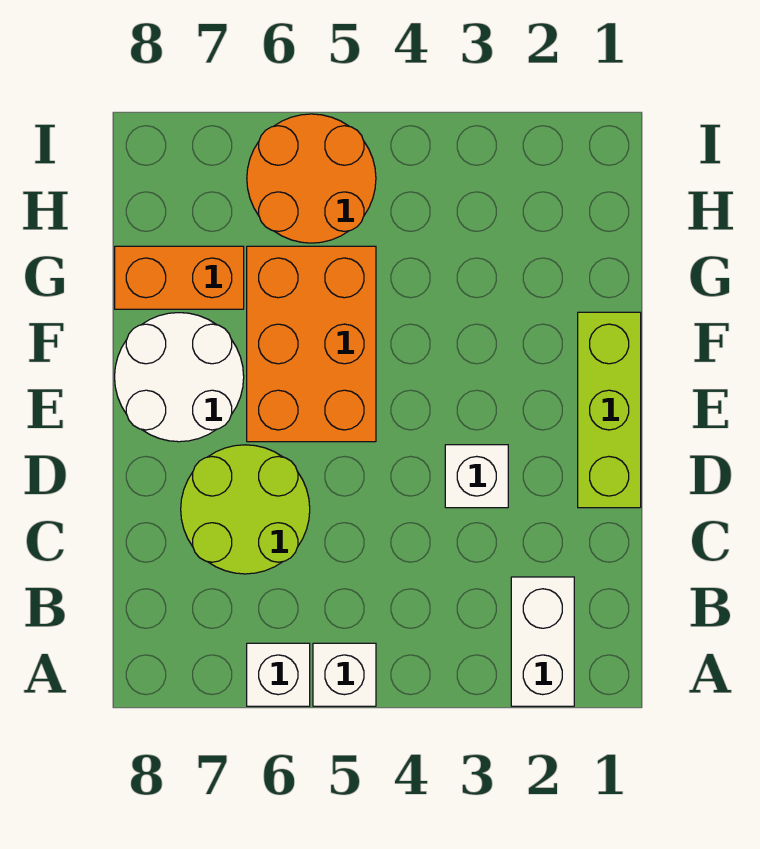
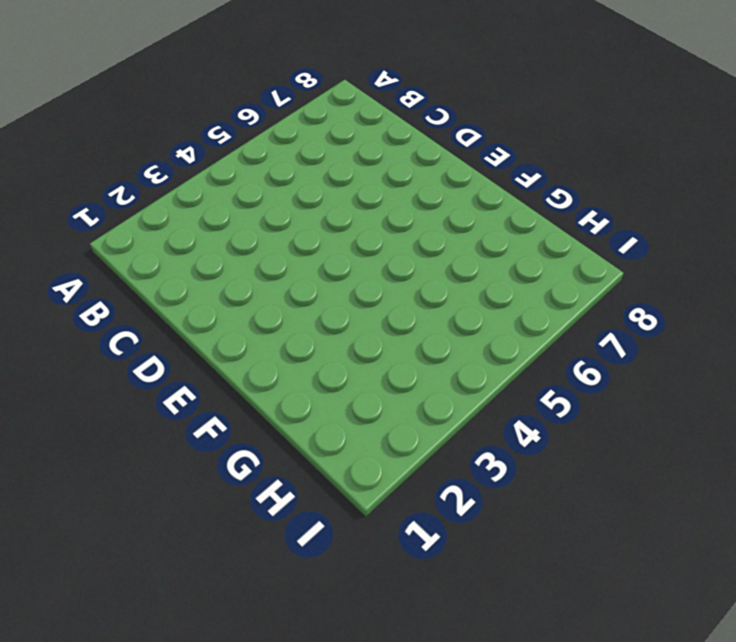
none -> white brick A2:B2 level 1
none -> white brick A5 level 1

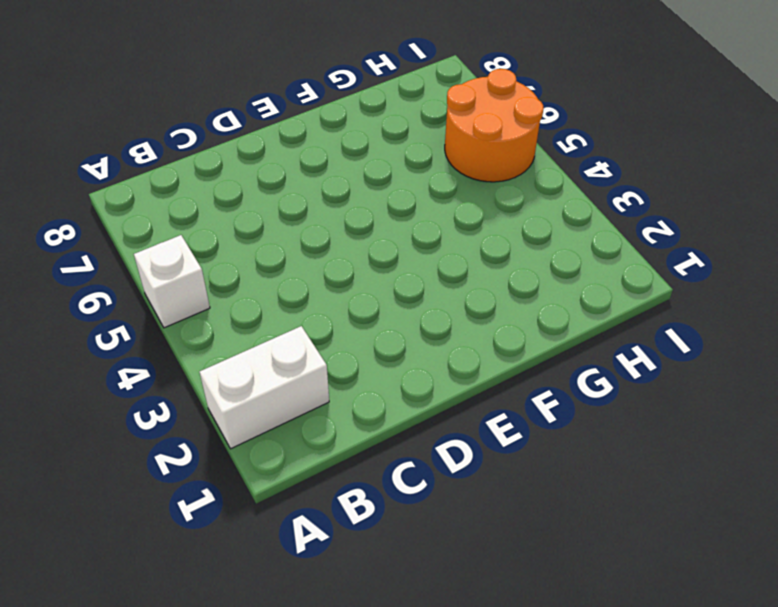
none -> white brick A6 level 1
none -> lime round brick C6:D7 level 1

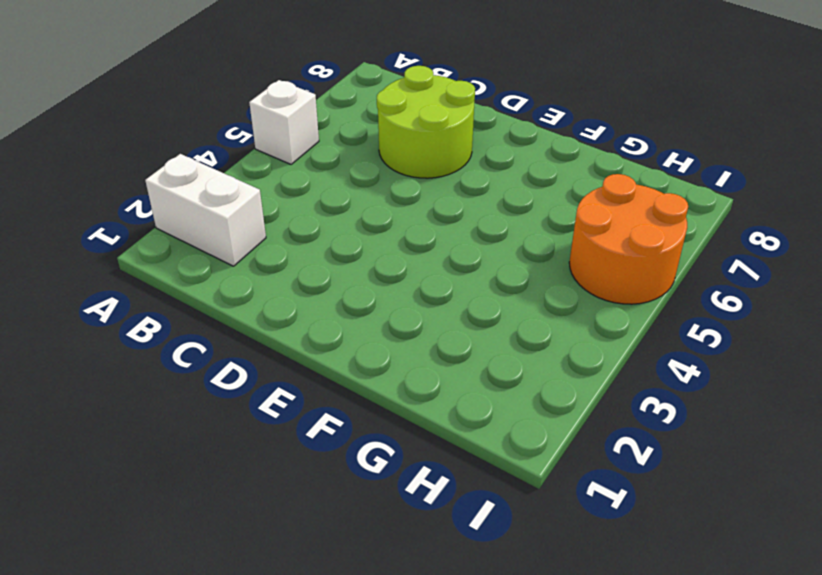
none -> white brick A6 level 1
none -> lime brick D1:F1 level 1

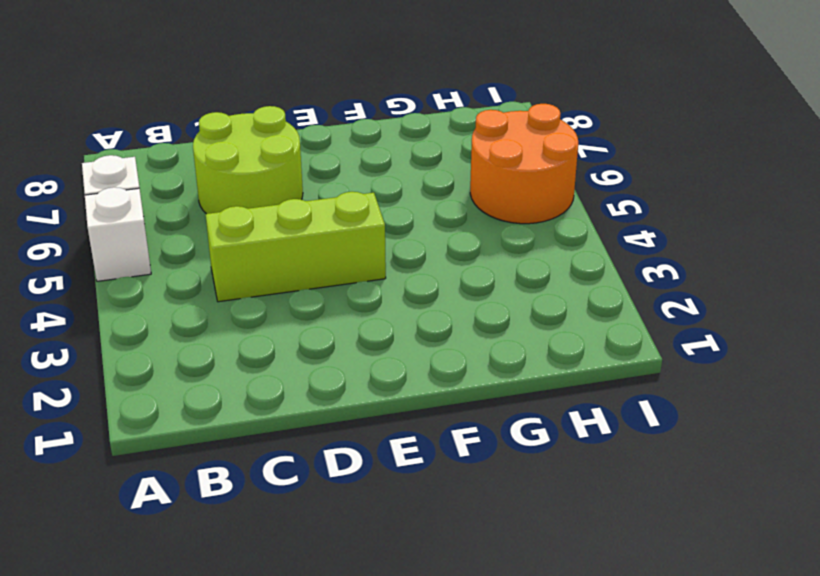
lime brick C4:E4 level 1 -> lime brick D1:F1 level 1
none -> white brick A2:B2 level 1
none -> white brick D3 level 1

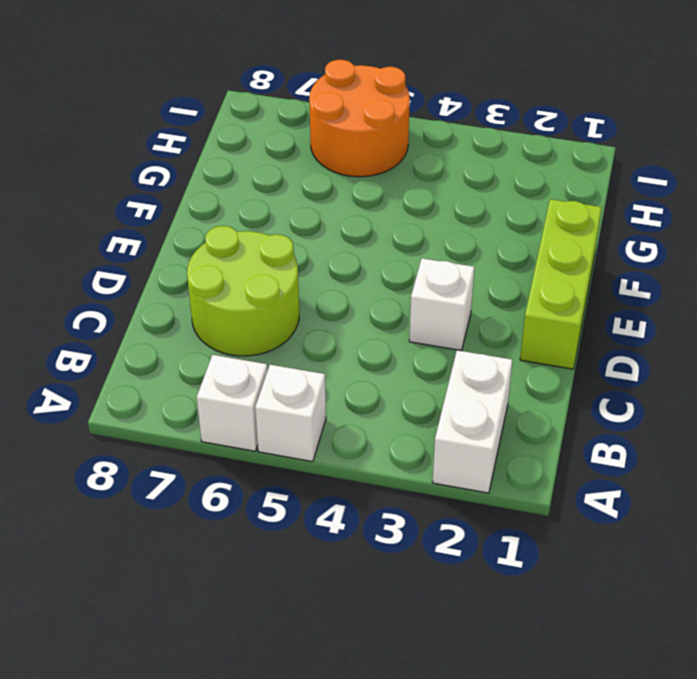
none -> orange brick E5:G6 level 1
none -> white round brick E7:F8 level 1

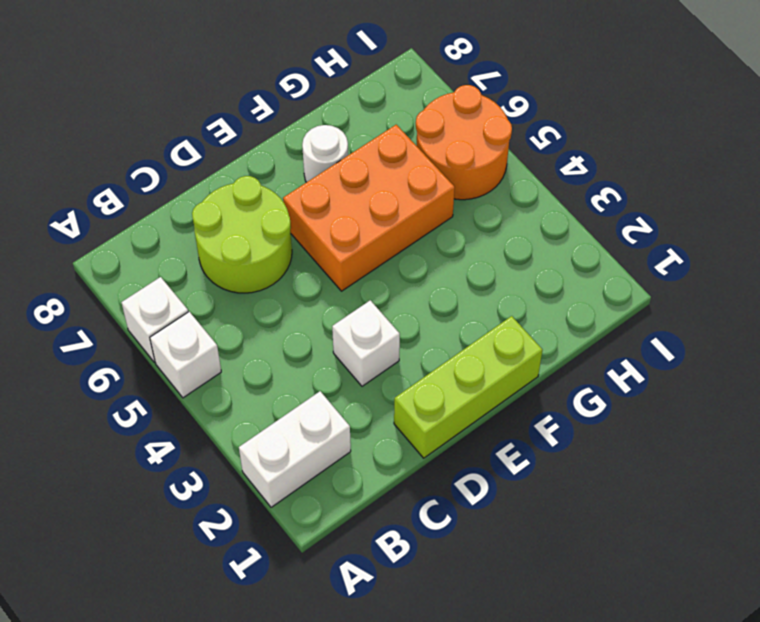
white round brick F7 level 1 -> white round brick E7:F8 level 1
none -> orange brick G7:G8 level 1

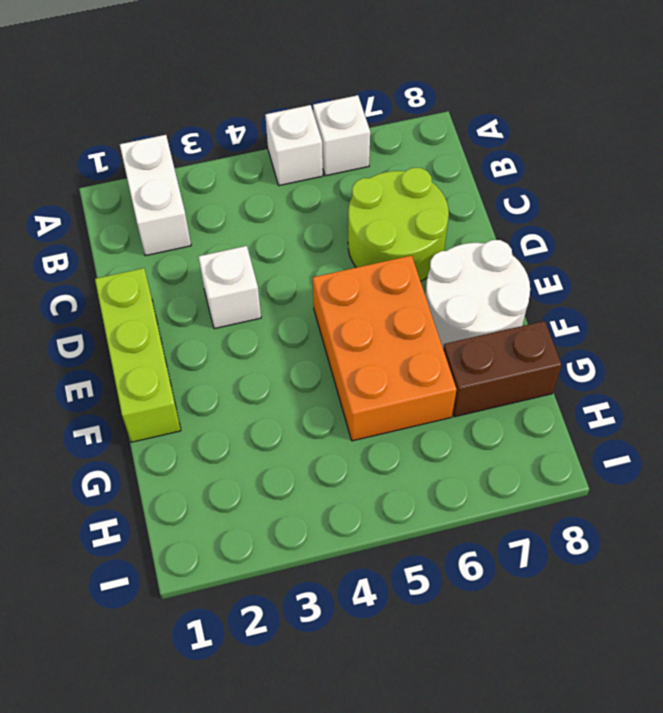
brown brick G7:G8 level 1 -> orange brick G7:G8 level 1
none -> orange round brick H5:I6 level 1

